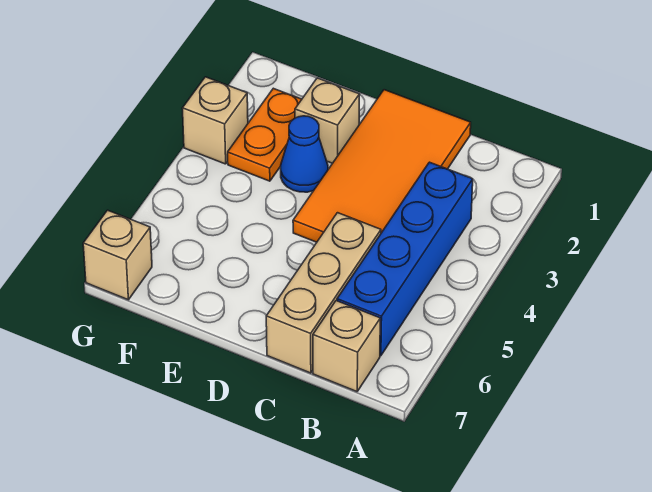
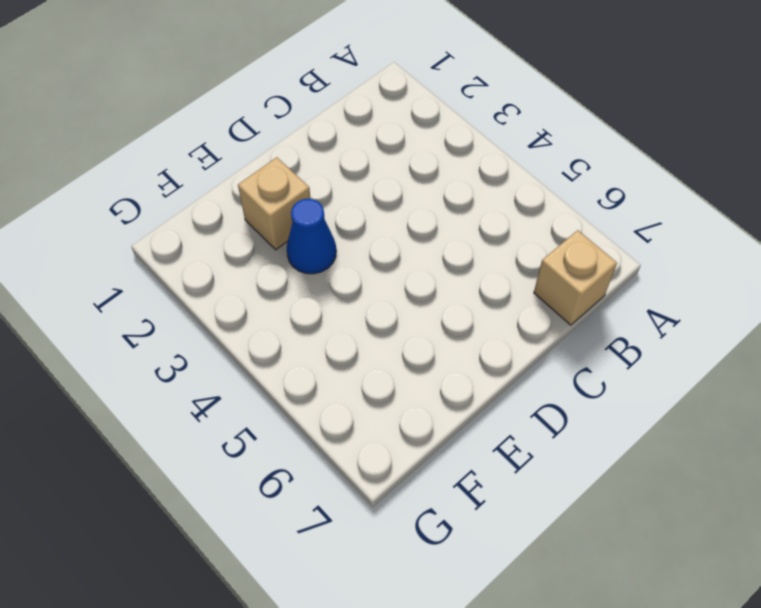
none -> blue brick B3:B6 level 1
none -> orange tile C1:D4 level 1

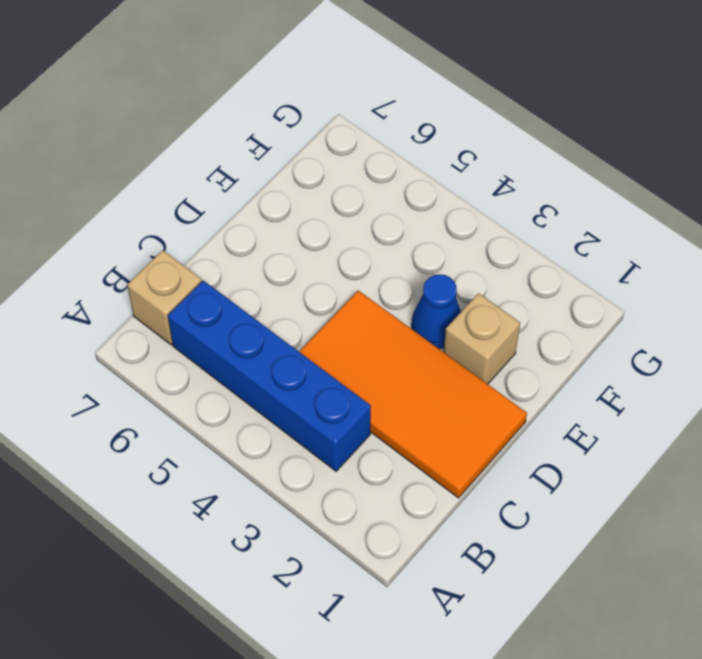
none -> tan brick C5:C7 level 1
none -> orange plate F2:F3 level 1

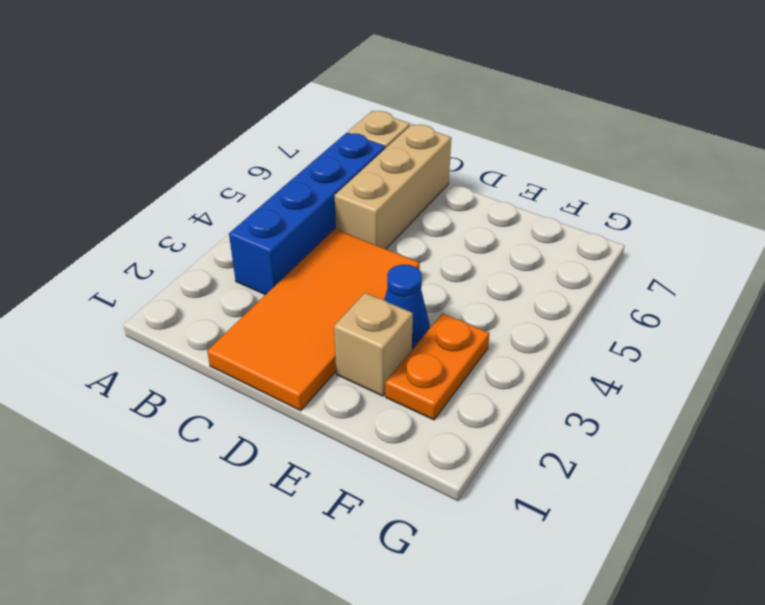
none -> tan brick G3 level 1
none -> tan brick G7 level 1

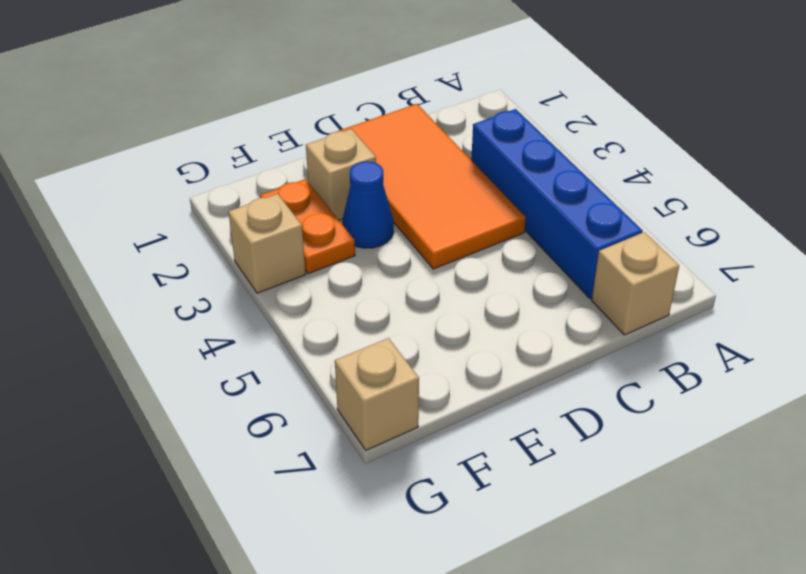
none -> tan brick C5:C7 level 1

